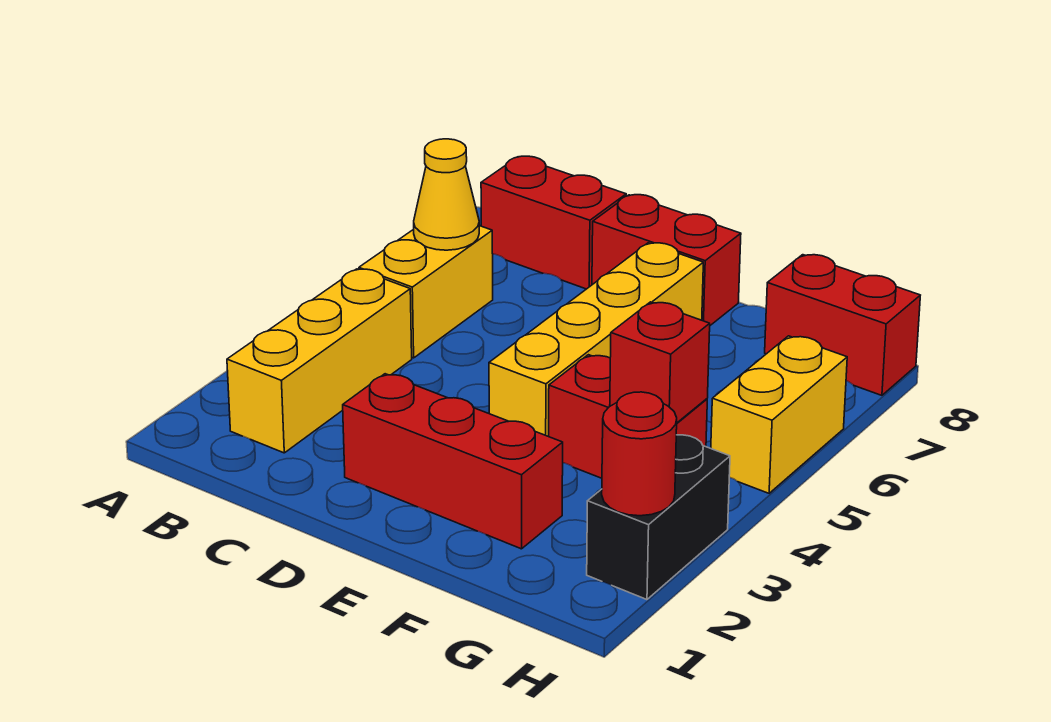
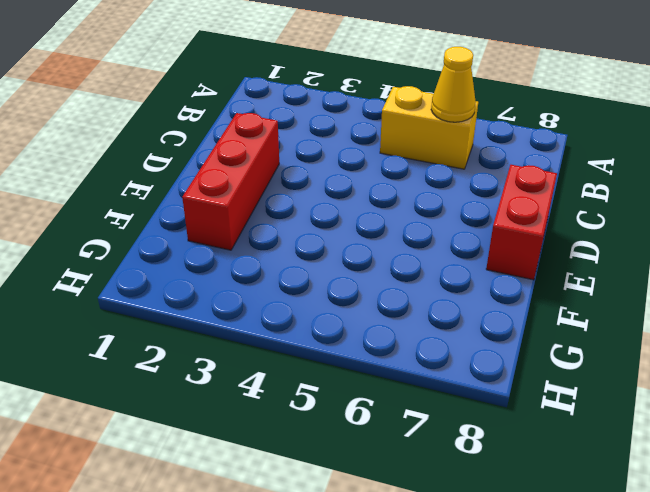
none -> yellow brick B2:B4 level 1
none -> red brick B8:C8 level 1
none -> yellow brick E4:E7 level 1

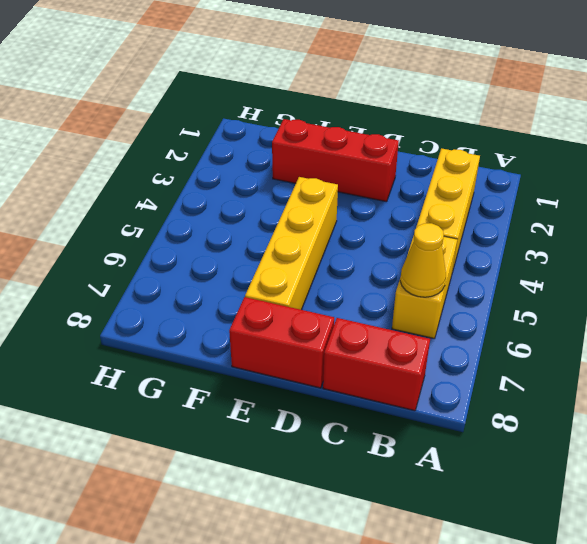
none -> red brick F4:G4 level 1
none -> red brick G8:H8 level 1
none -> black brick H2:H3 level 1

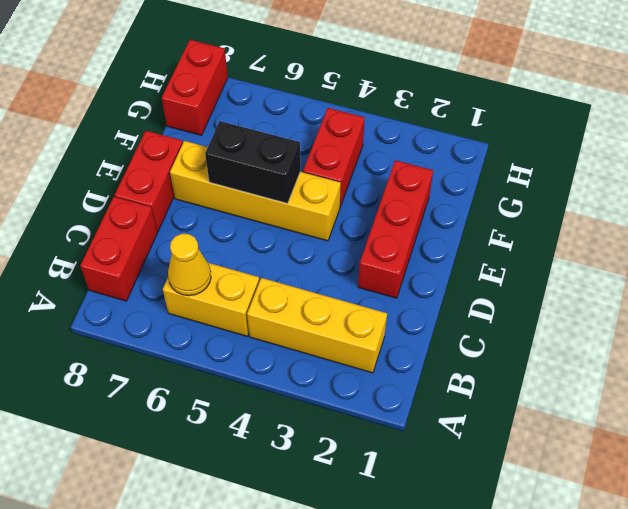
black brick E5:E6 level 2 -> black brick H2:H3 level 1
none -> yellow brick H5:H6 level 1
none -> red brick G4 level 2
none -> red round brick H2 level 2

